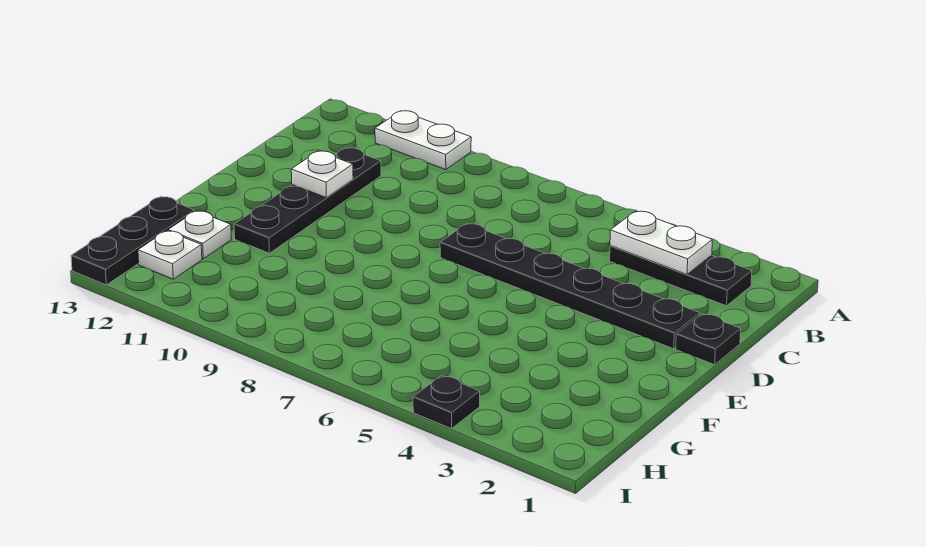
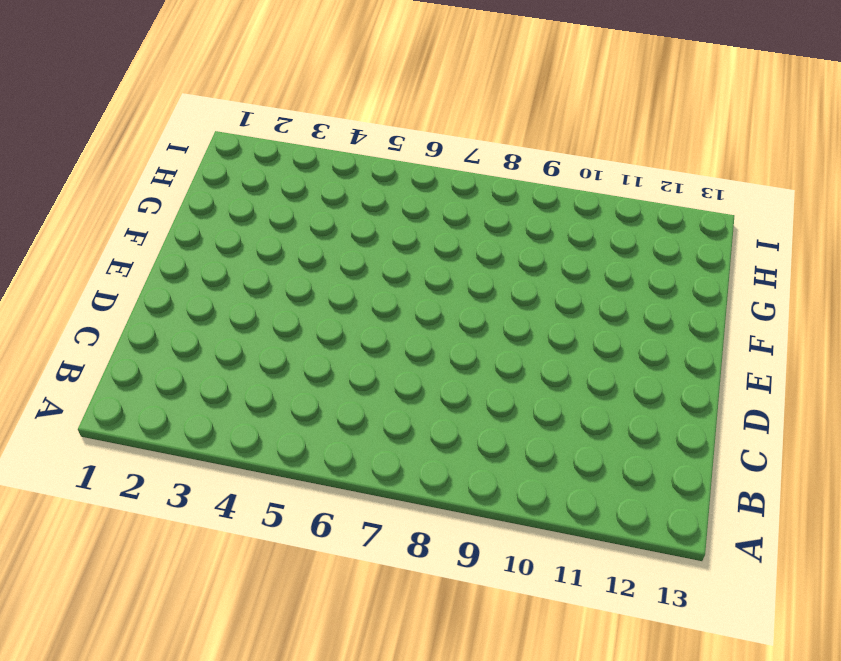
none -> white plate A10:A11 level 1
none -> black plate B2:B4 level 1

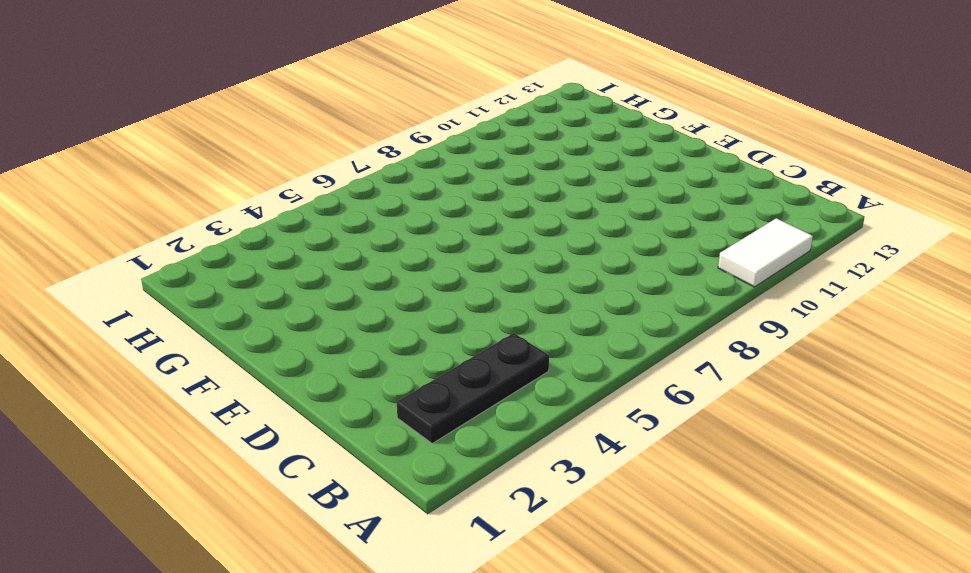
white tile A10:A11 level 1 -> white plate A10:A11 level 1
none -> black plate C11:F11 level 1
none -> black plate D1 level 1

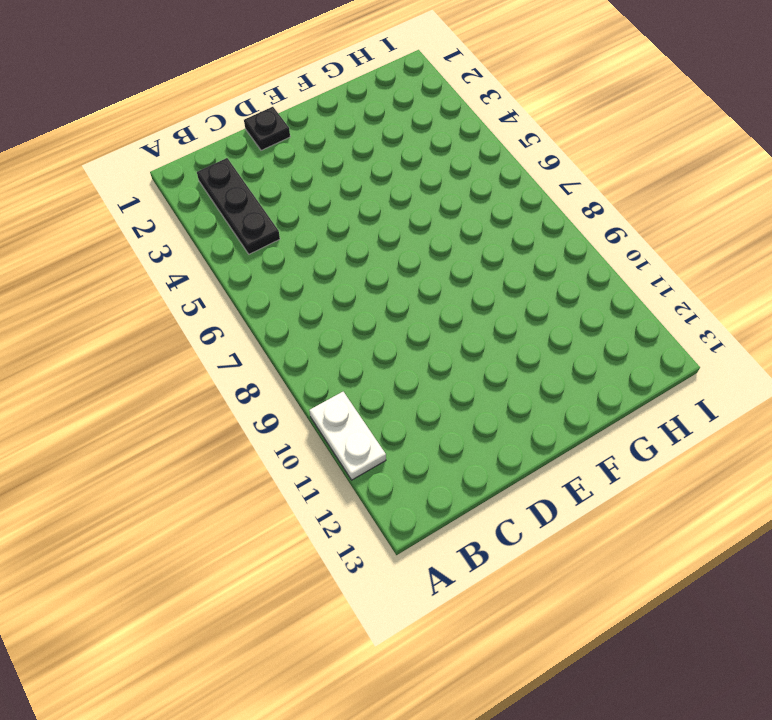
none -> black plate C11:F11 level 1
none -> black plate D2:D7 level 1

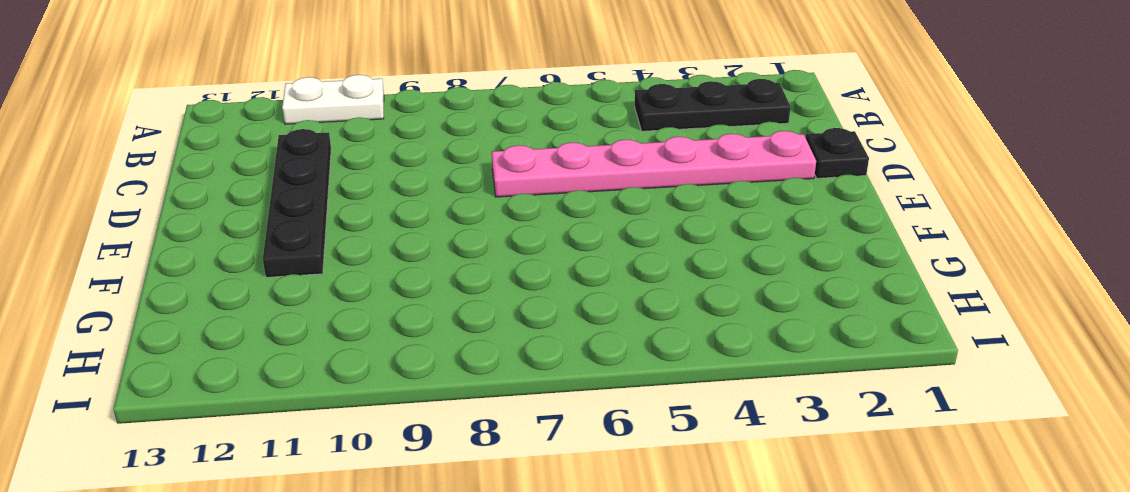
pink plate D2:D7 level 1 -> black plate D2:D7 level 1
none -> white plate G12 level 1
none -> black plate G13:I13 level 1

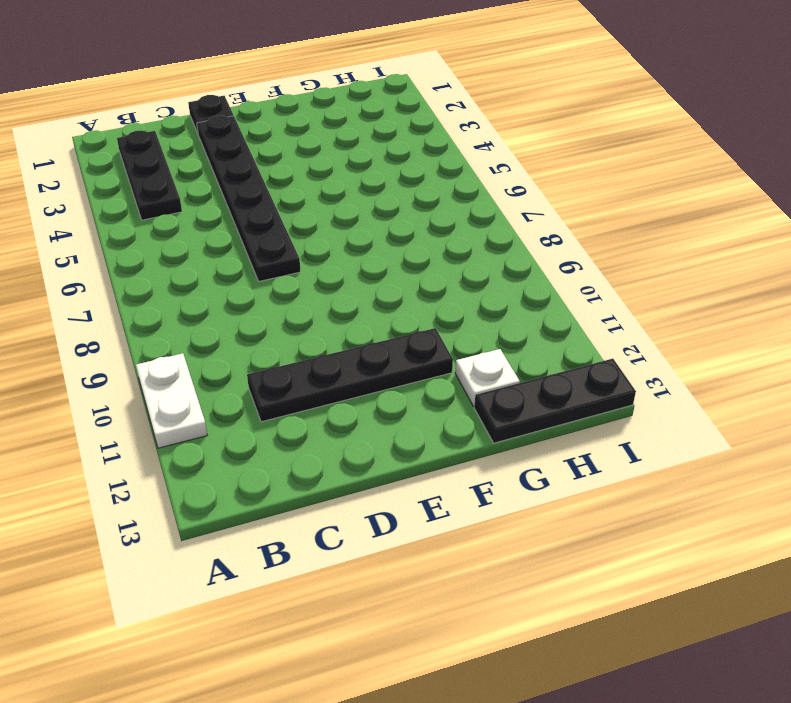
none -> white plate H12 level 1
none -> black plate I4 level 1

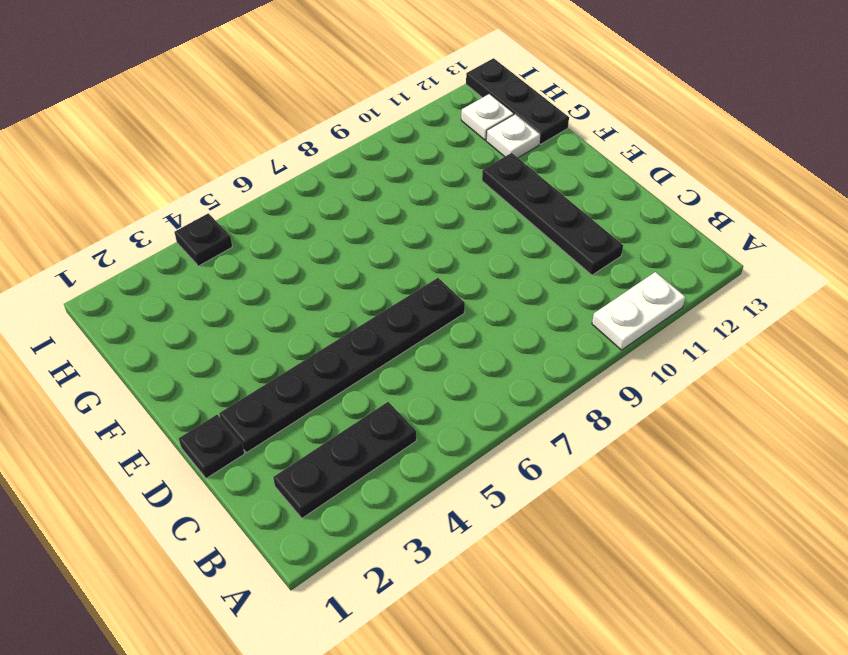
none -> white plate B3:B4 level 2
none -> white plate D11 level 2

